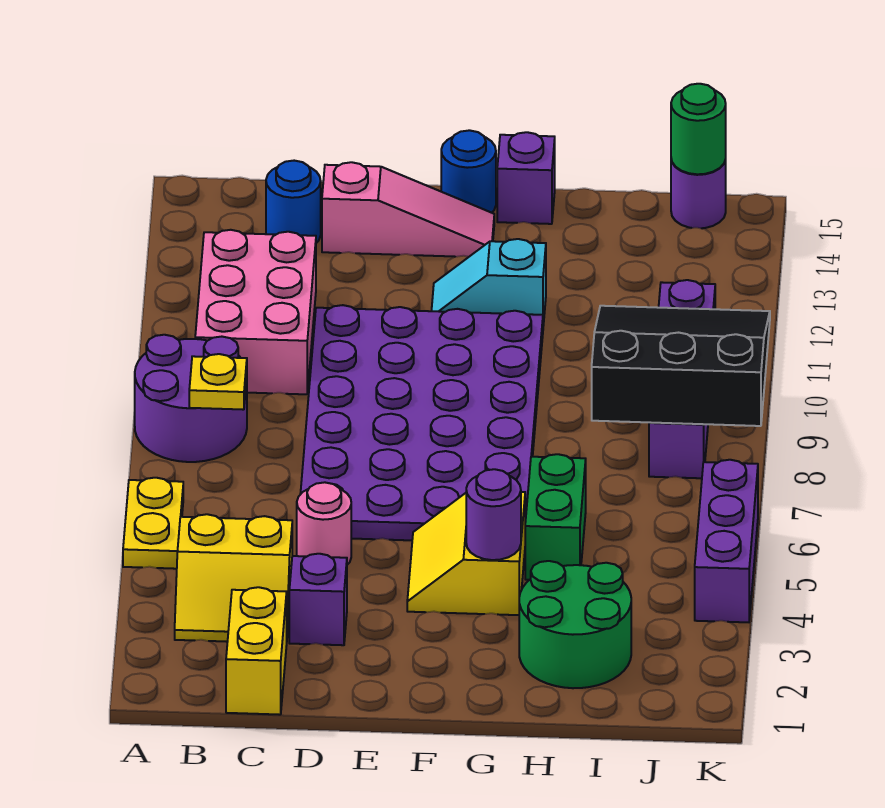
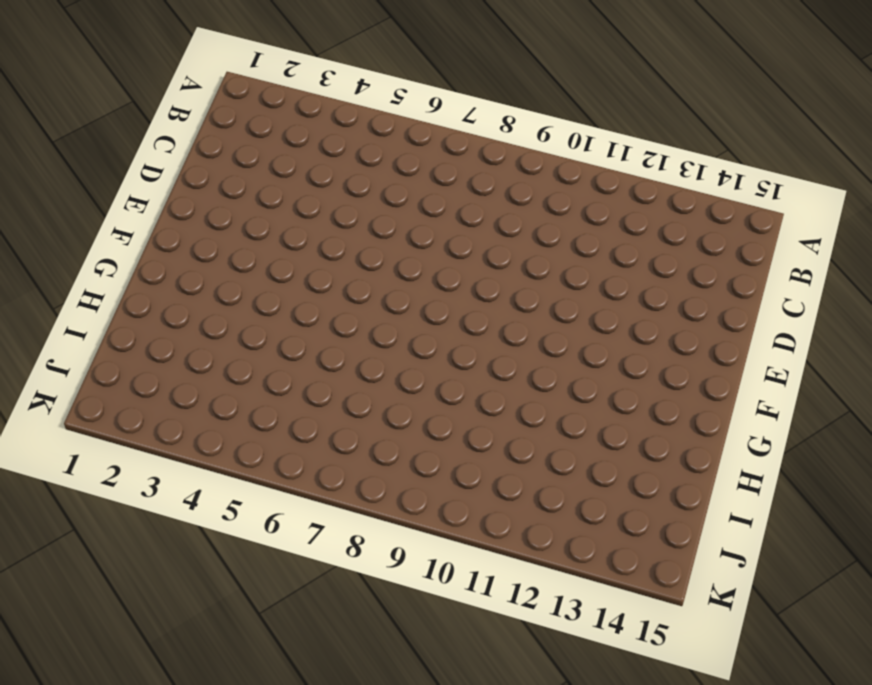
none -> yellow plate A5:A6 level 1
none -> purple round brick A8:B9 level 1
none -> yellow slope B3:C4 level 1 top 4

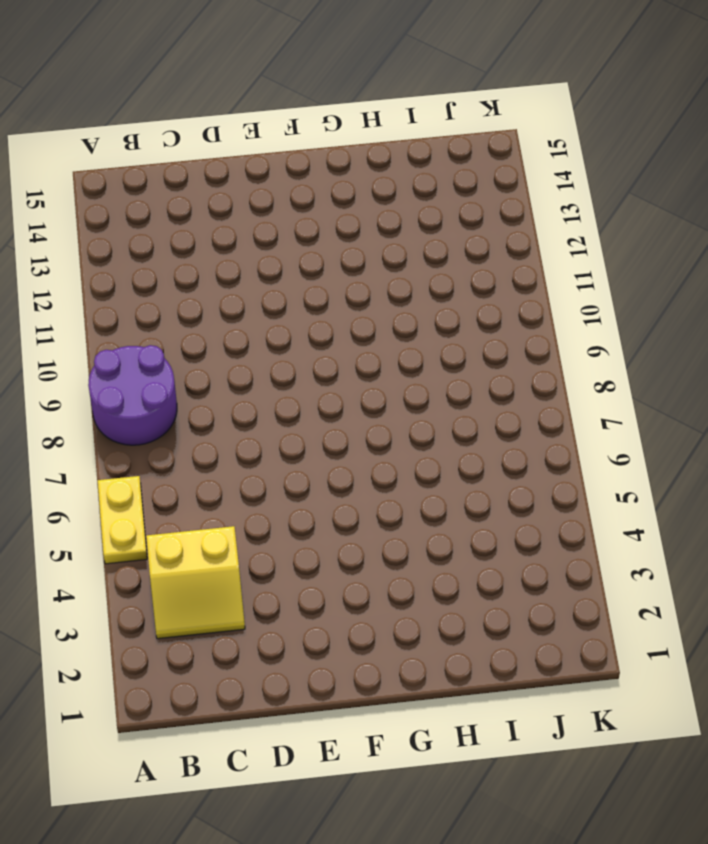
none -> pink brick B10:C12 level 1
none -> yellow brick C1:C2 level 1
none -> blue round brick C14 level 1

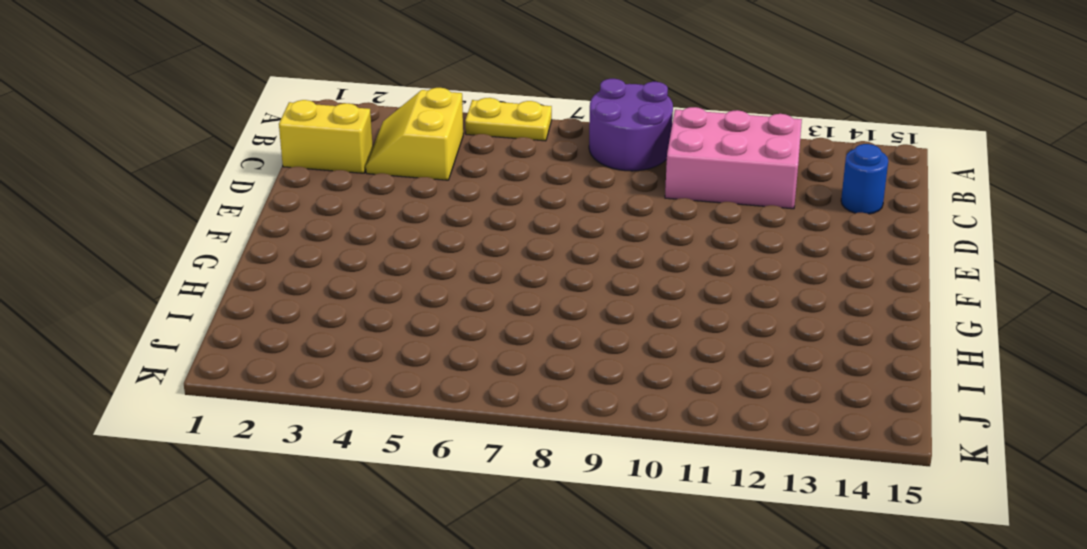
none -> purple brick D3 level 1
none -> pink round brick D5 level 1
none -> purple plate D6:G11 level 1

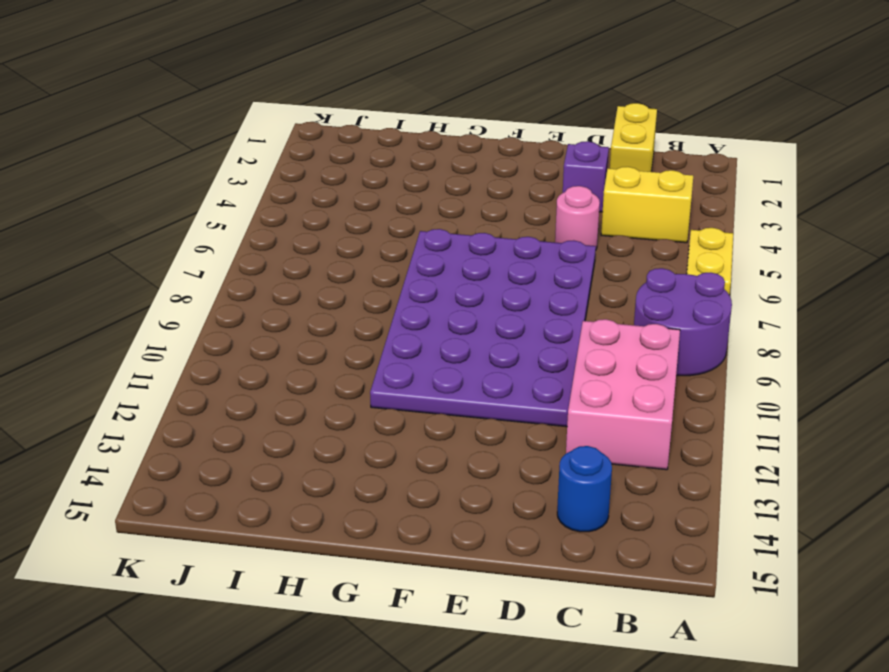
none -> pink slope D14:F14 level 1 top D
none -> yellow slope F4:G5 level 1 top G
none -> cyan slope F12:G12 level 1 top G

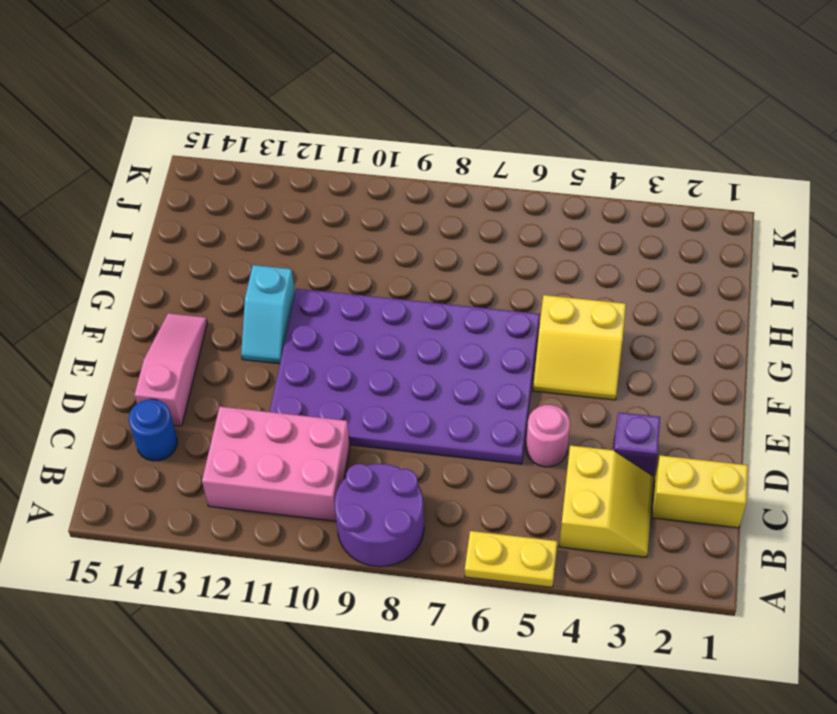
none -> blue round brick F15 level 1
none -> purple brick G15 level 1
none -> green round brick H2:I3 level 1

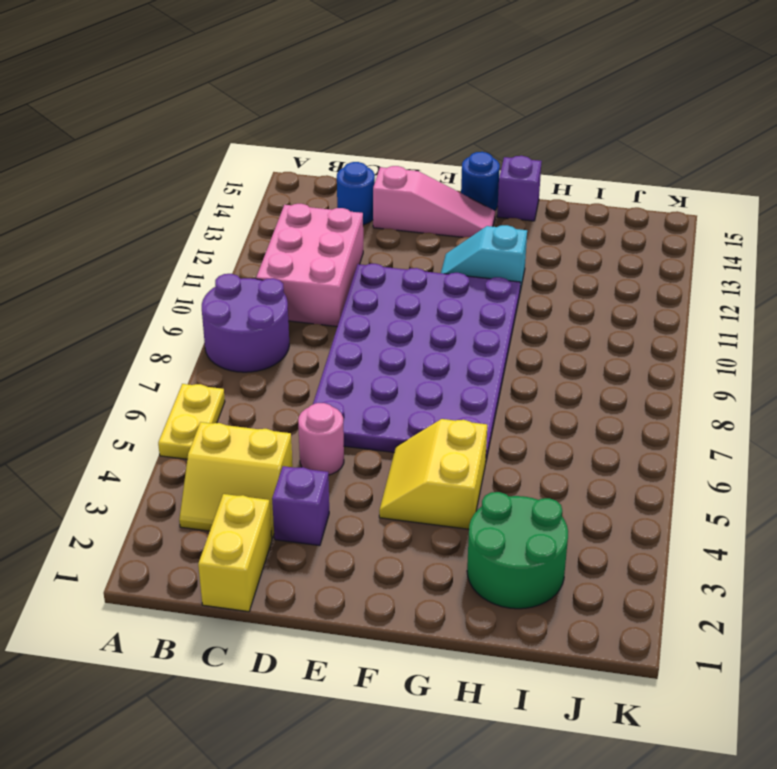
none -> green brick H5:H6 level 1
none -> purple brick J8:J11 level 1
none -> purple round brick J15 level 1

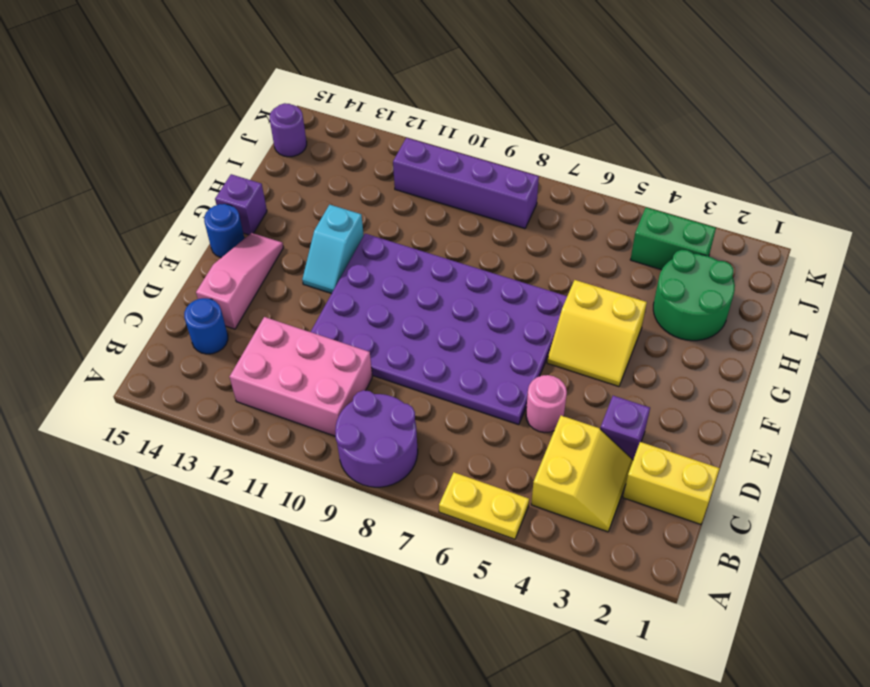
green brick J3:J4 level 1 -> green brick H5:H6 level 1
none -> purple brick K4:K6 level 1
none -> yellow plate B8 level 2
none -> purple round brick G4 level 2

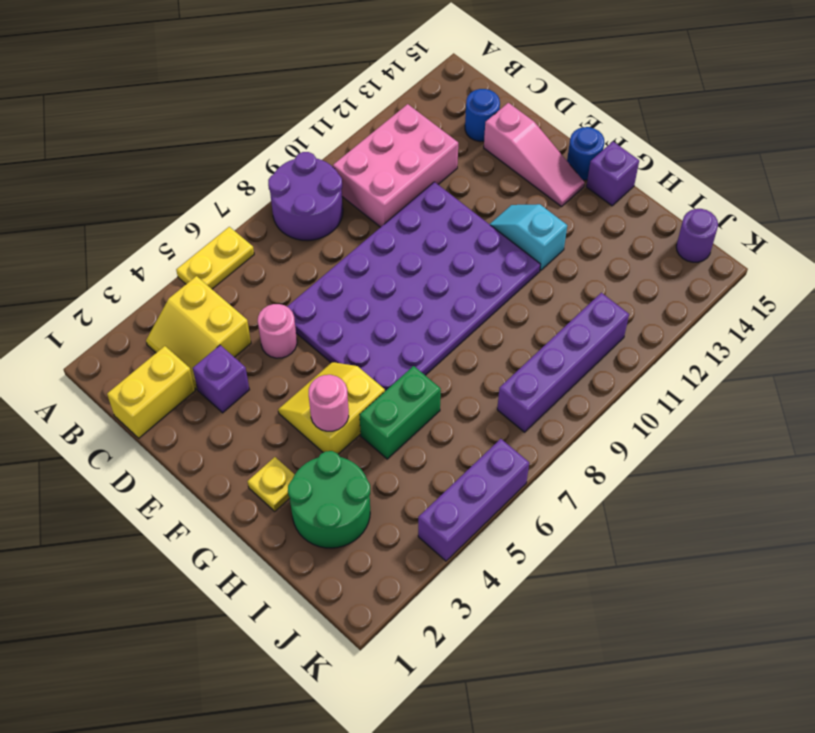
yellow plate G2 level 1 -> yellow plate B8 level 2
pink round brick G4 level 2 -> purple round brick G4 level 2
none -> black slope I8:K10 level 2 top 8
none -> green round brick J15 level 2

